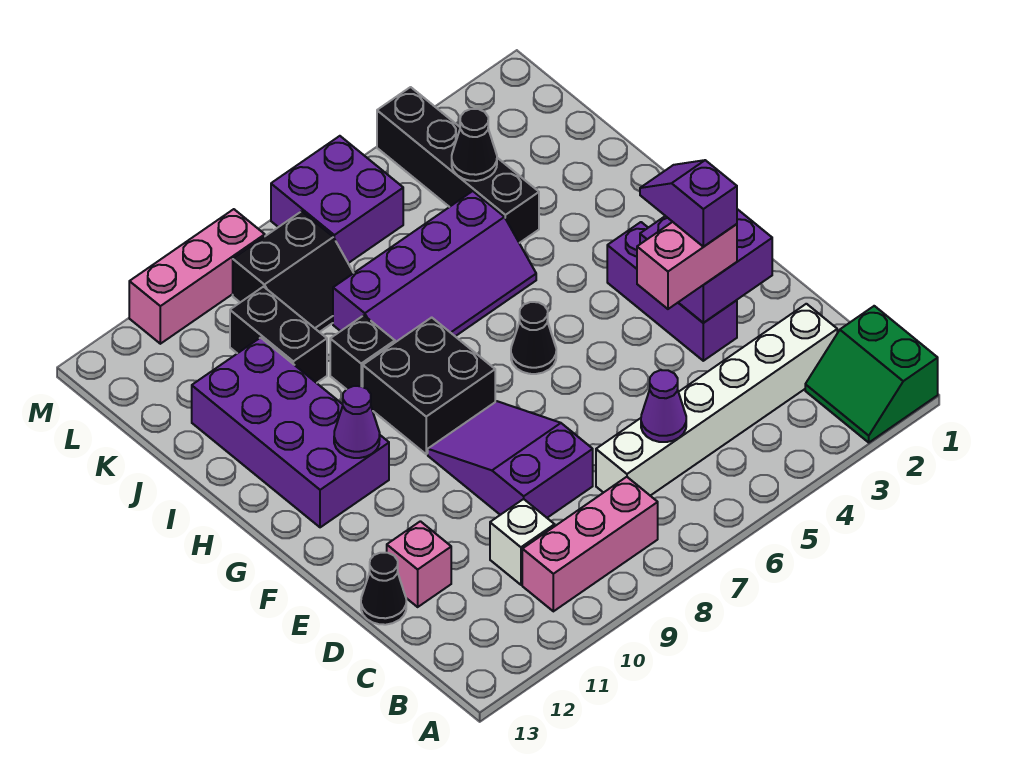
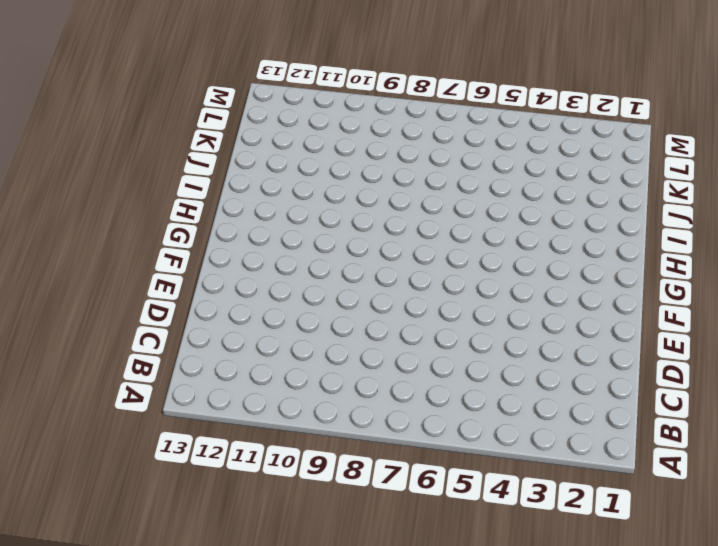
none -> green slope A1:B2 level 1 top 1
none -> pink brick B8:B10 level 1
none -> white brick C2:C7 level 1

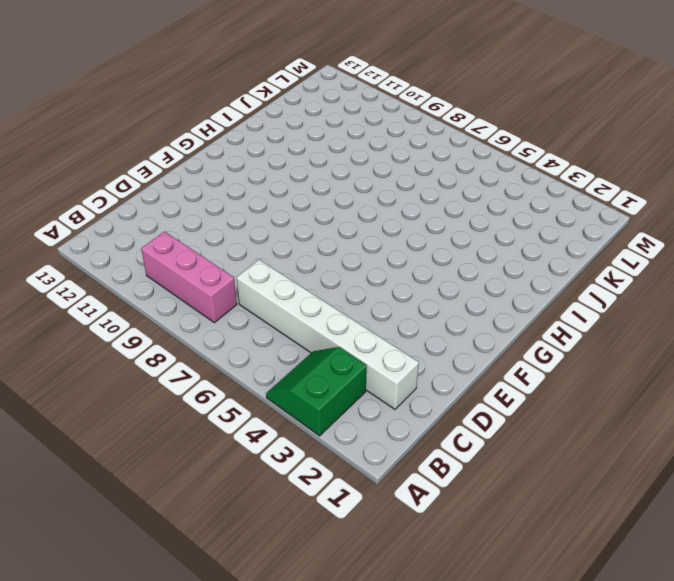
green slope A3:B4 level 1 top 3 -> green slope A1:B2 level 1 top 1
none -> white brick C10 level 1
none -> purple slope D8:F9 level 1 top D
none -> pink brick D12 level 1

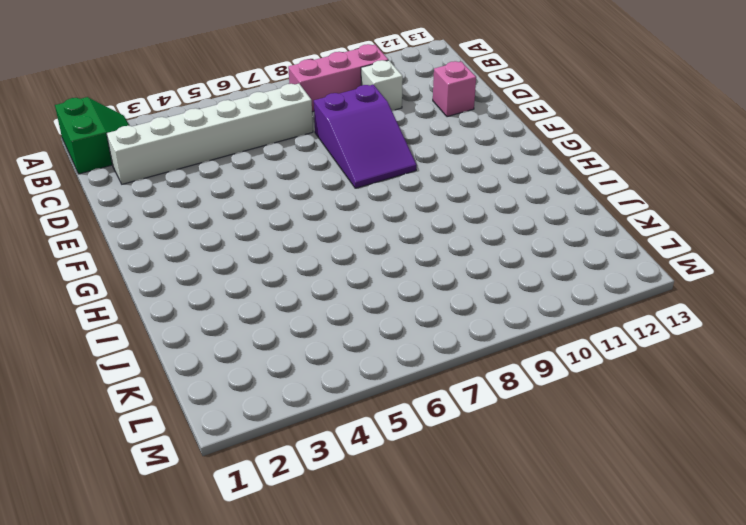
none -> black cone D13 level 1
none -> purple brick E3:G3 level 1
none -> black cone G6 level 1

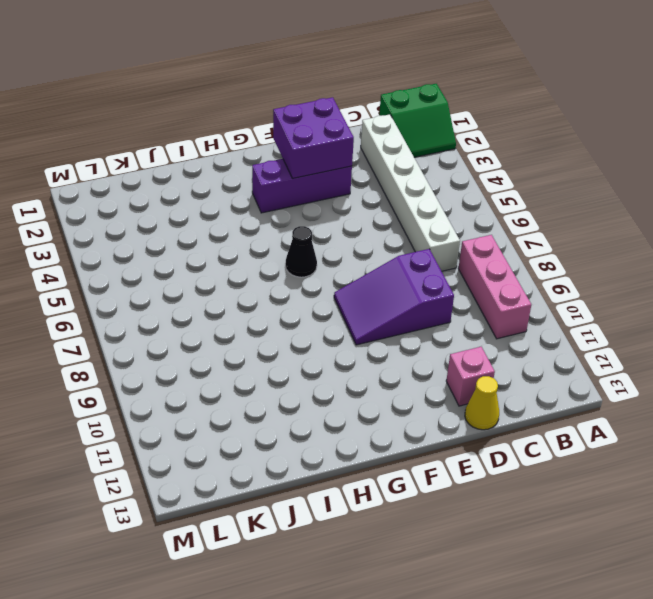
yellow cone D13 level 1 -> black cone D13 level 1
none -> white brick C10 level 1
none -> black brick G8:H9 level 1
none -> purple brick G11:J12 level 1

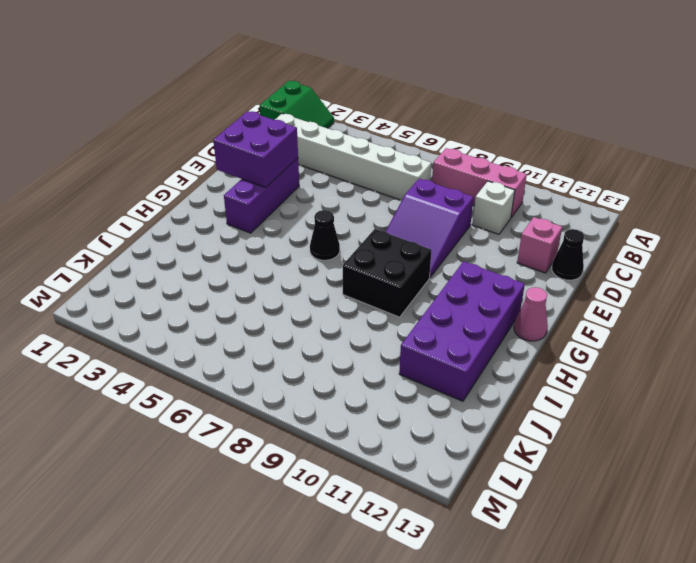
pink cone G13 level 1 -> none
none -> purple slope I5:J8 level 1 top J
none -> black brick I9 level 1
none -> black brick J4:M4 level 1

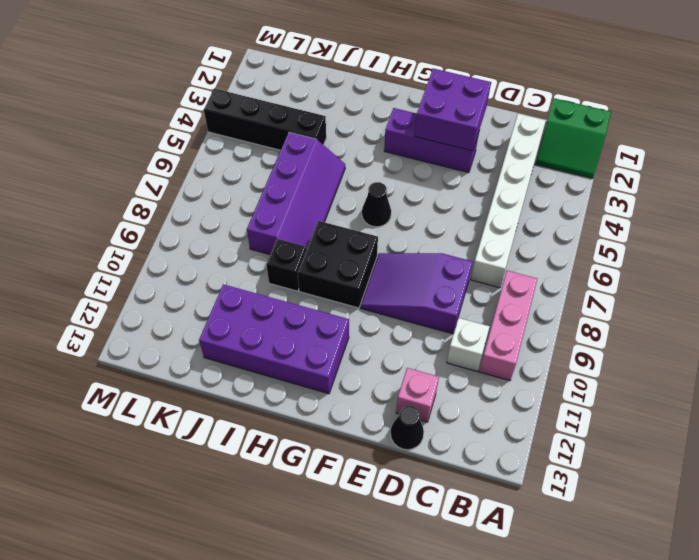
none -> black brick J10:K10 level 1
none -> black slope K8:L9 level 1 top L
none -> purple brick L6:M7 level 1

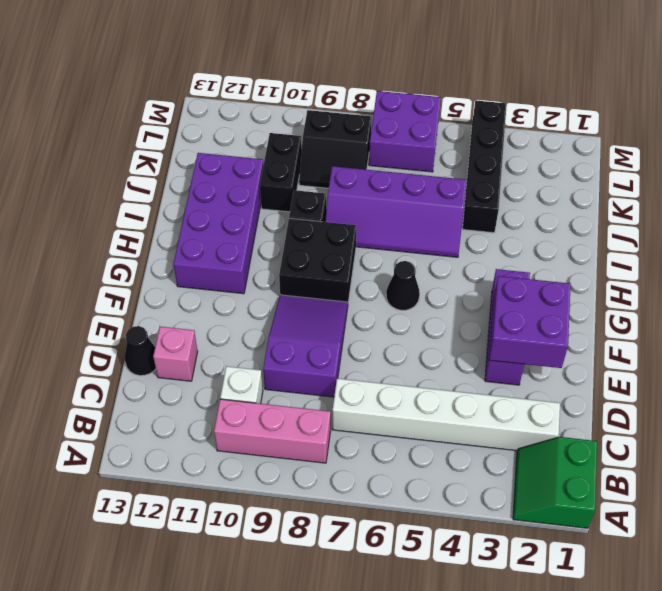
none -> pink brick M9:M11 level 1
none -> purple cone C6 level 2
none -> purple cone G11 level 2

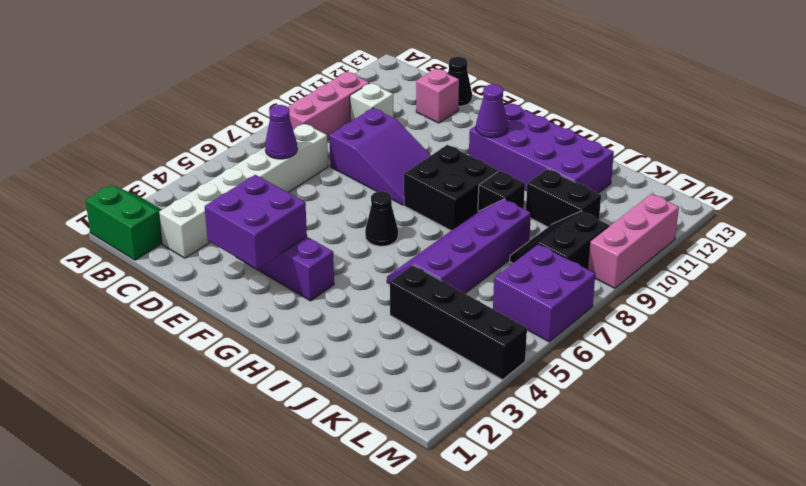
none -> black cone K4 level 2
none -> pink brick E3:E4 level 3
none -> purple slope E3:F3 level 4 top E

